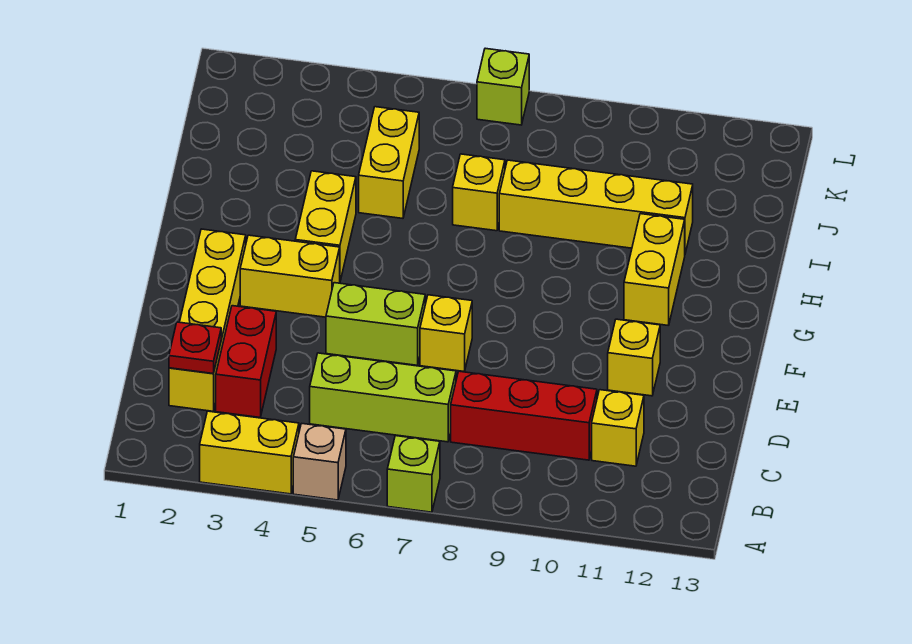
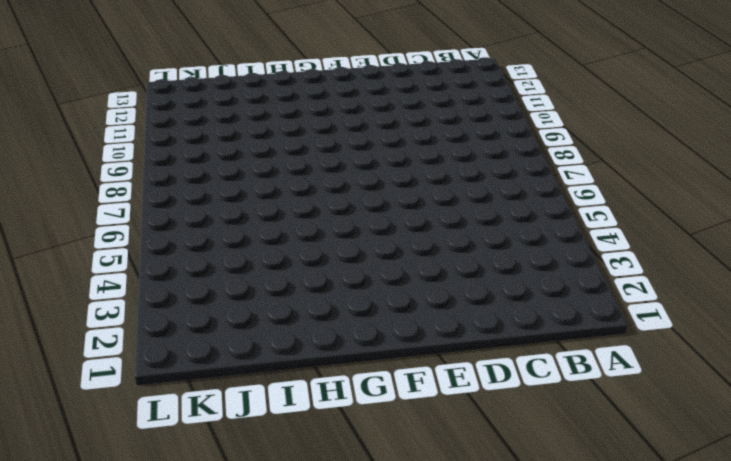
none -> yellow brick A3:A4 level 1
none -> tan brick A5 level 1
none -> lime brick A7 level 1

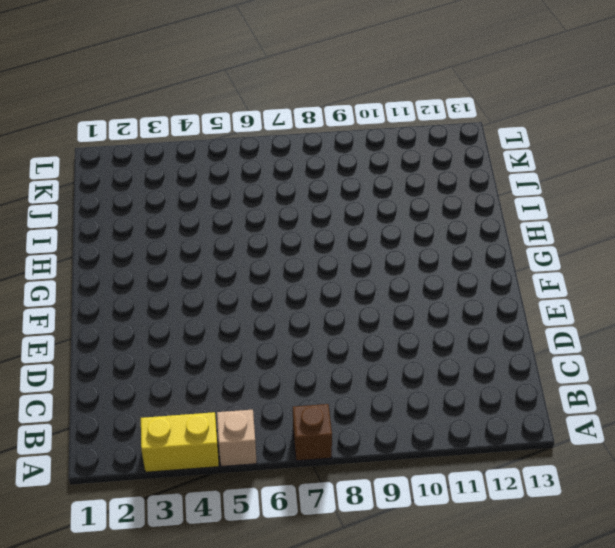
brown brick A7 level 1 -> lime brick A7 level 1
none -> yellow brick C2:F2 level 1
none -> red brick C3:D3 level 1
none -> lime brick C5:C7 level 1

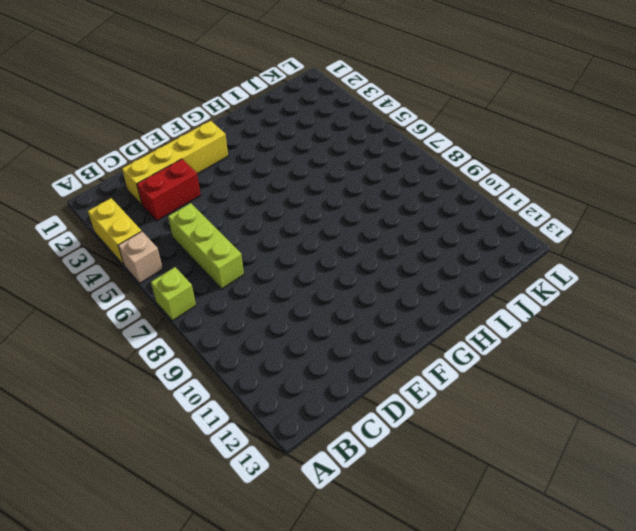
none -> red brick C8:C10 level 1
none -> yellow brick C11 level 1
none -> lime brick E5:E6 level 1

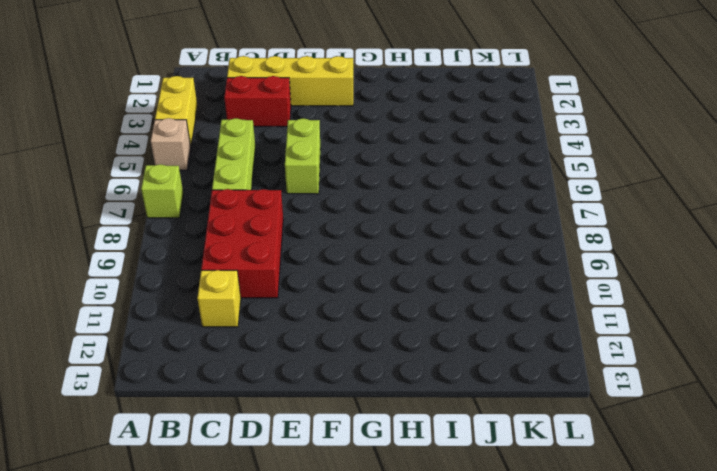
red brick C8:D10 level 1 -> red brick C8:C10 level 1
none -> yellow brick E7 level 1
none -> yellow brick E11 level 1
none -> yellow brick F3:F4 level 1

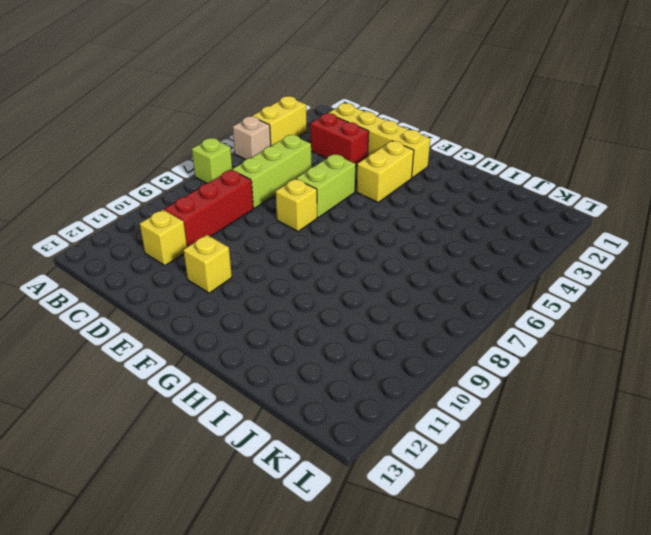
none -> yellow brick G4:H4 level 1
none -> yellow brick G11:H11 level 1
none -> yellow brick I5:J5 level 1

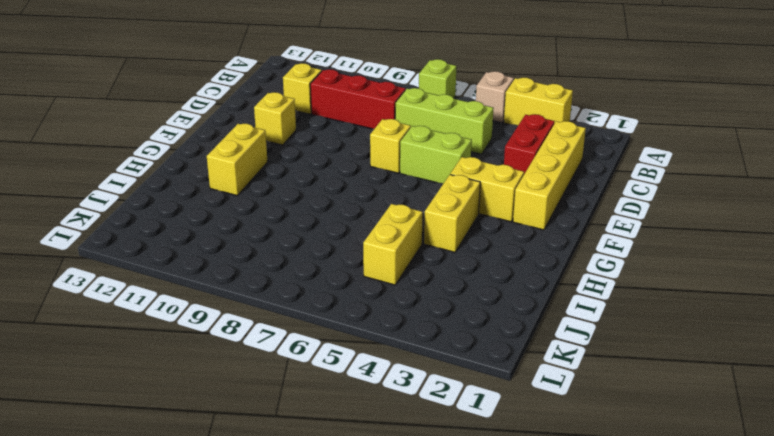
none -> yellow brick I7 level 1
none -> yellow brick I8:I11 level 1
none -> lime brick L7 level 1

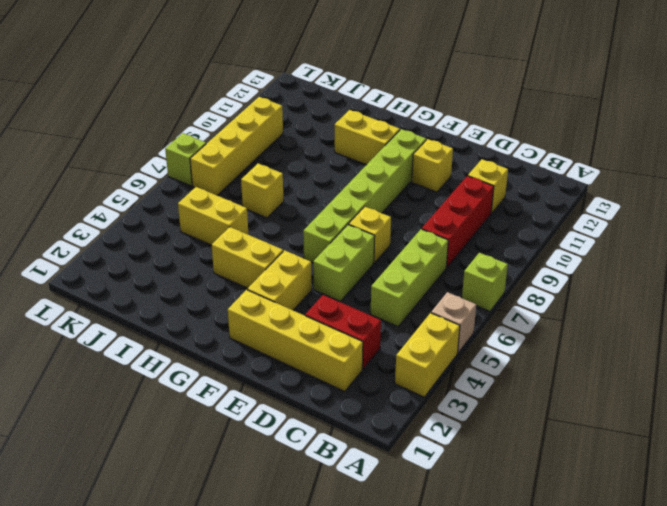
lime brick F6:F11 level 1 -> none
yellow brick K7:K10 level 1 -> yellow brick I8:I11 level 1
none -> red plate C2 level 2

